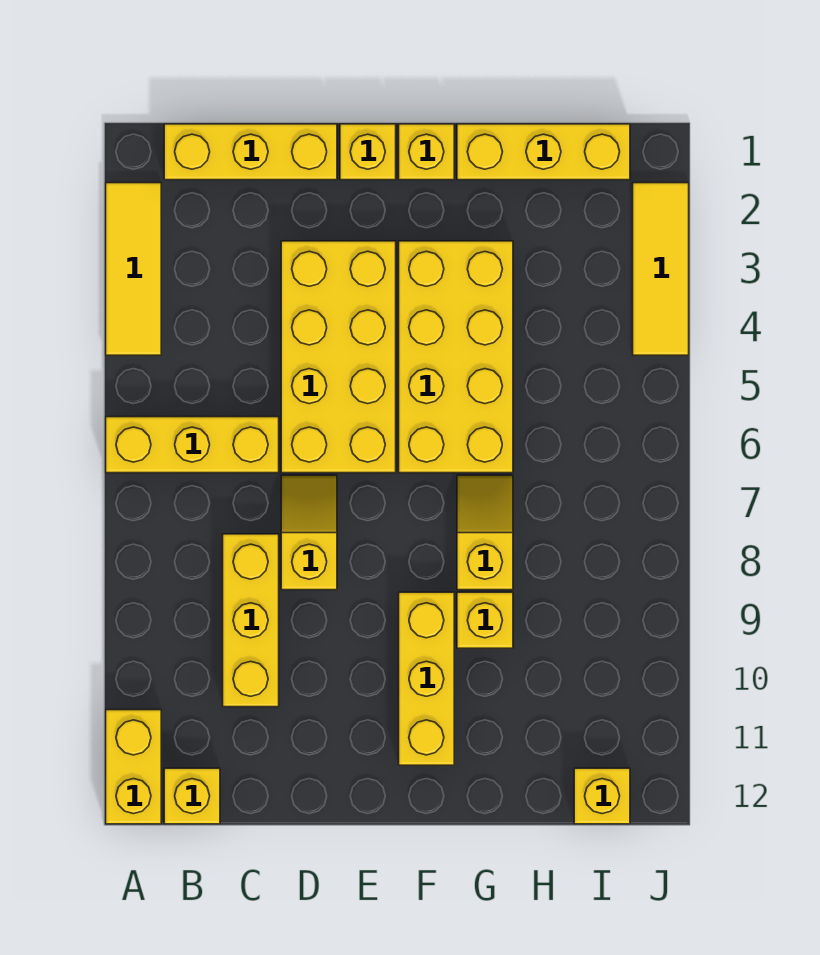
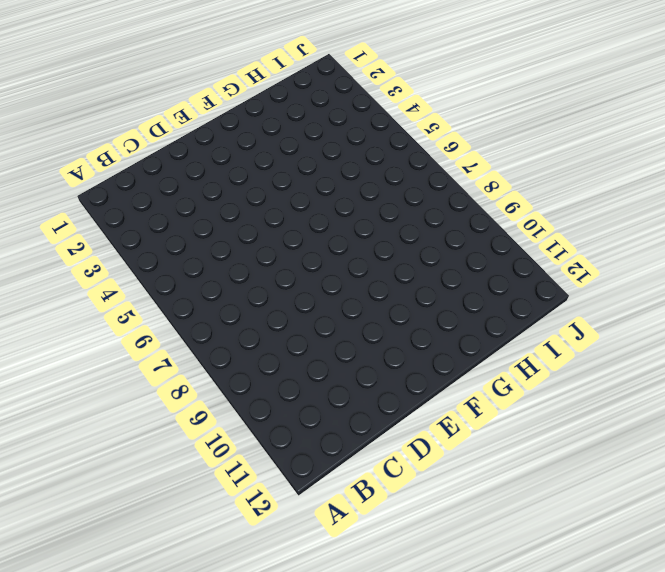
none -> yellow tile A2:A4 level 1
none -> yellow brick A6:C6 level 1
none -> yellow brick A11:A12 level 1

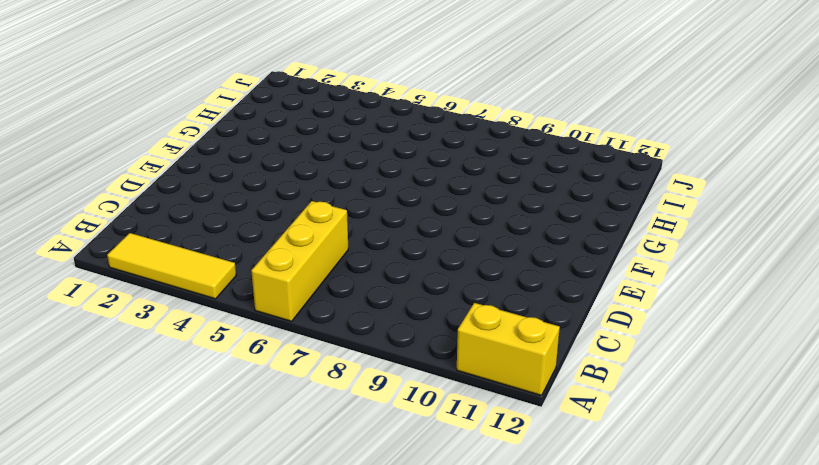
none -> yellow brick B1:D1 level 1
none -> yellow brick B12 level 1
none -> yellow brick C8:C10 level 1

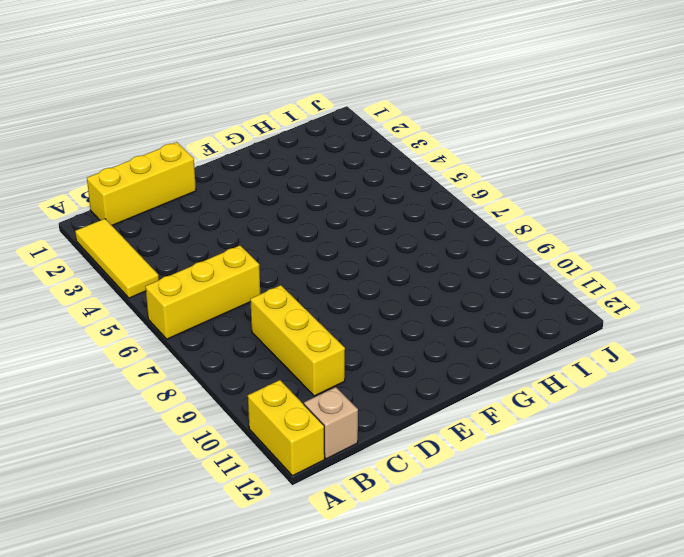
tan brick B12 level 1 -> yellow brick B12 level 1
none -> yellow brick D3:E6 level 1
none -> yellow slope D7:D8 level 1 top 8
none -> yellow brick E1 level 1

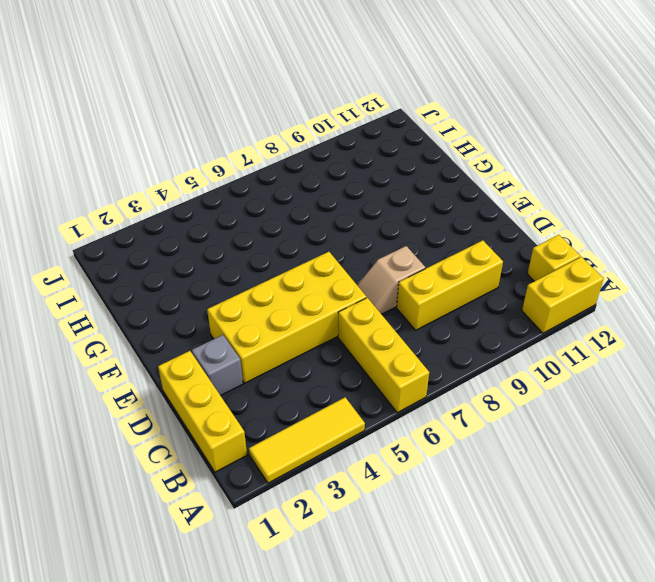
grey brick D2 level 1 -> none
tan slope D7:D8 level 1 top 8 -> yellow slope D7:D8 level 1 top 8
none -> yellow brick E1 level 1
none -> yellow brick F1 level 1
none -> yellow brick F3:G6 level 1

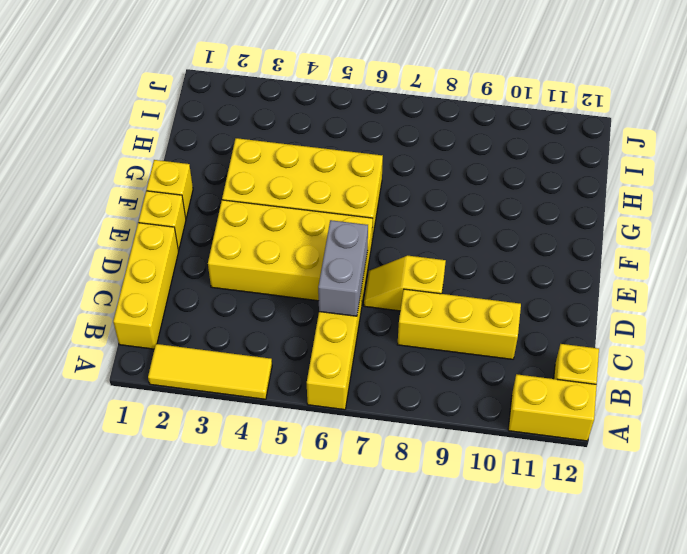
grey brick C6:D6 level 2 -> none
none -> yellow brick F9:F11 level 1
none -> yellow brick G1:I1 level 1
none -> yellow slope G7:G8 level 1 top 8

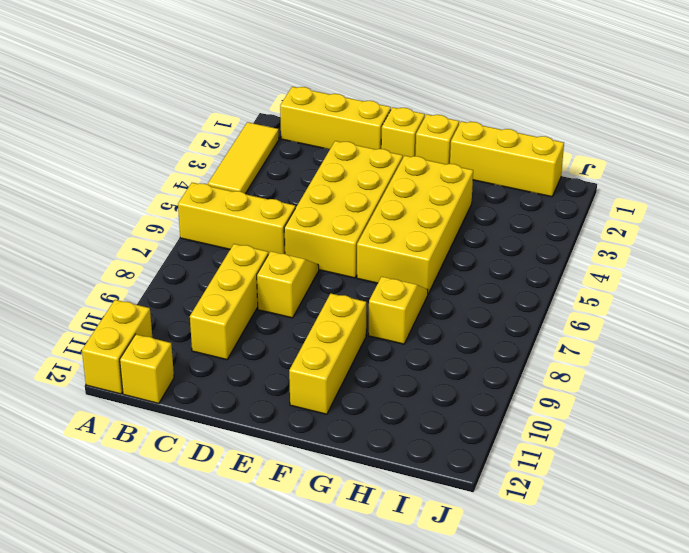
none -> yellow brick G9 level 1
none -> yellow brick I12 level 1
none -> yellow tile J2:J4 level 1

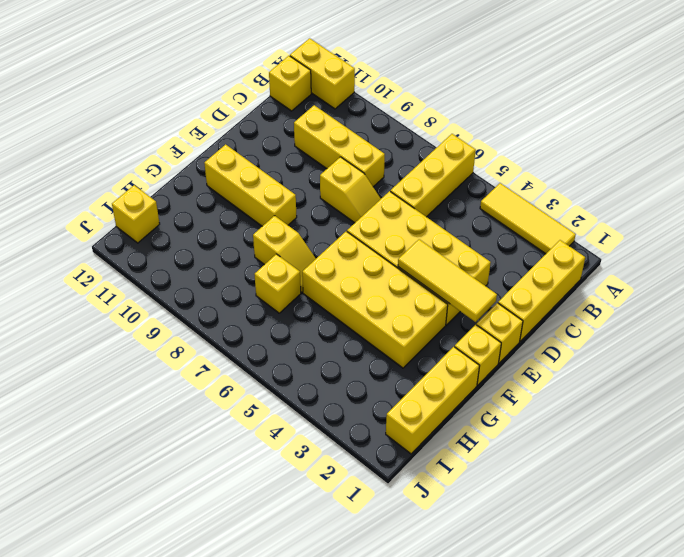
yellow tile E2:E4 level 2 -> yellow tile J2:J4 level 1
yellow brick H7 level 1 -> yellow brick G9 level 1

